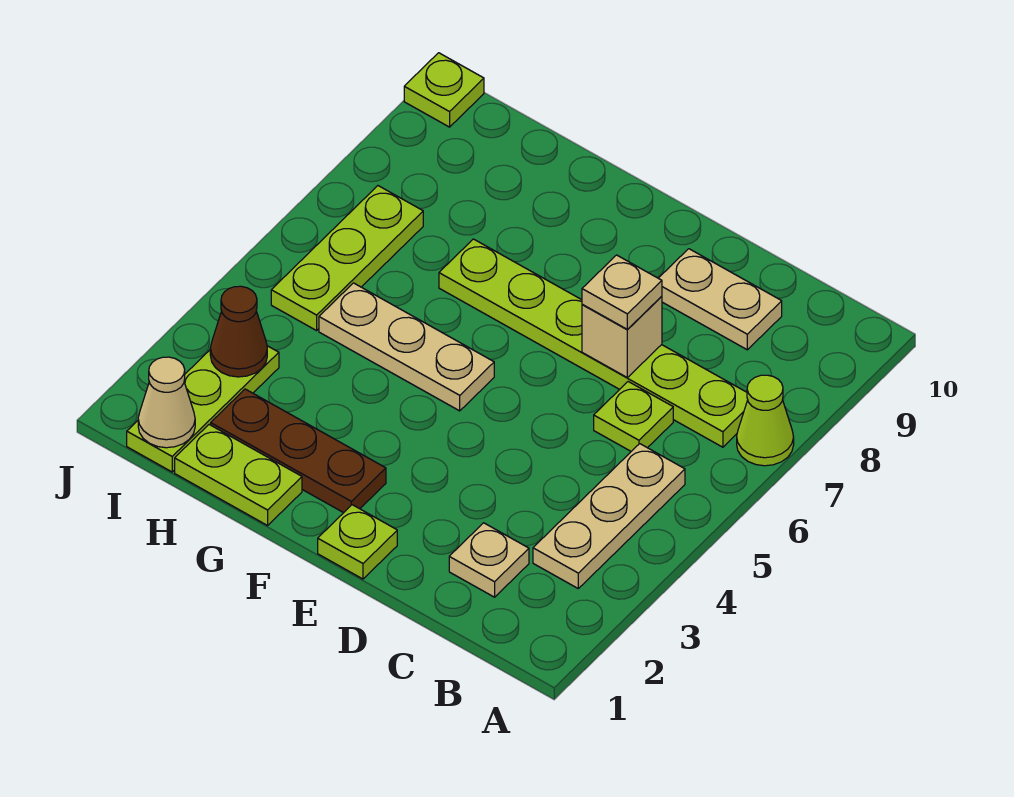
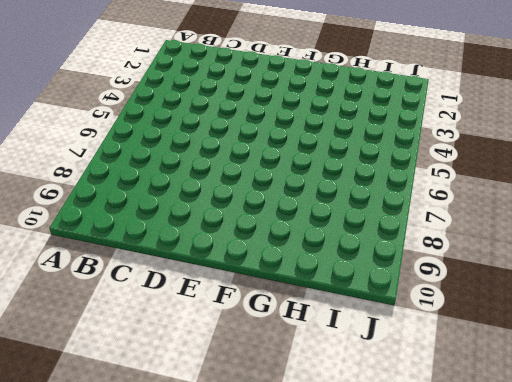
none -> lime cone A7 level 1
none -> tan plate B3:B5 level 1
none -> lime plate B7:G7 level 1

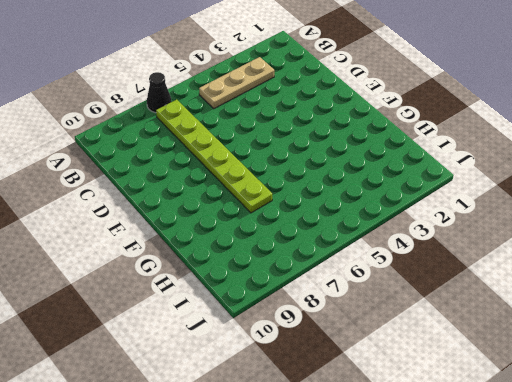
black cone A7 level 1 -> lime cone A7 level 1
none -> tan plate C2 level 1
none -> lime plate C6 level 1
none -> tan plate C9:D9 level 1

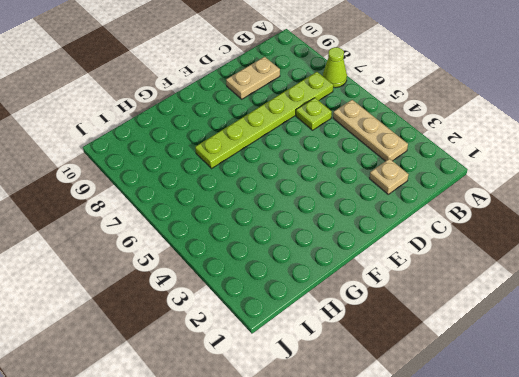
none -> lime plate E1 level 1
none -> brown plate F2:H2 level 1
none -> tan plate F5:H5 level 1

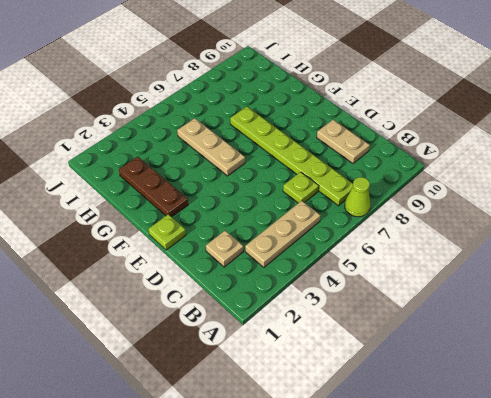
none -> lime plate G1:H1 level 1
none -> lime plate I1:I3 level 1
none -> lime plate I5:I7 level 1

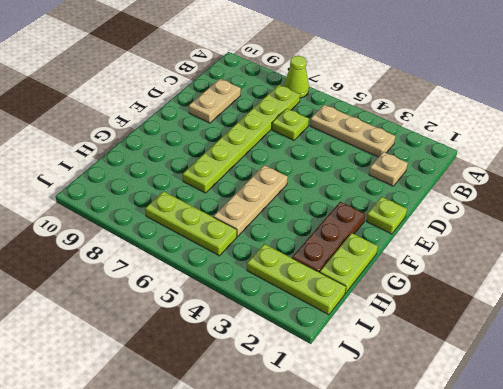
none -> lime plate J10 level 1
none -> tan brick D7 level 2
none -> tan cone I1 level 2

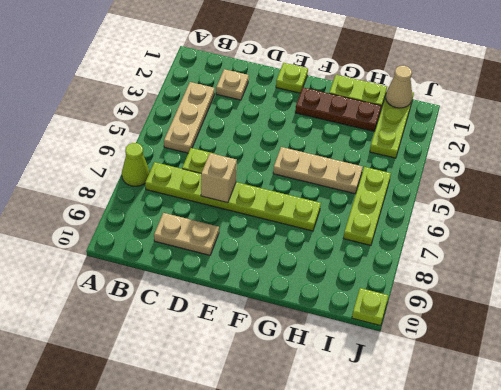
none -> brown cone I3 level 2
none -> tan plate D7 level 3

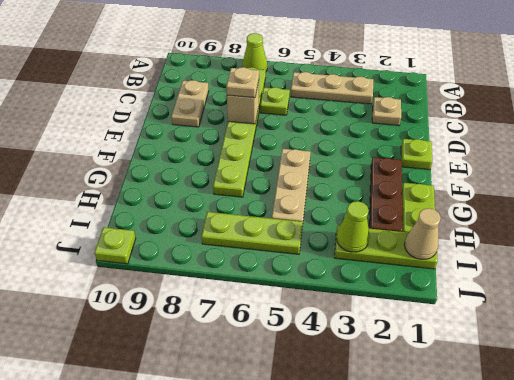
lime cone I3 level 2 -> brown cone I3 level 2

